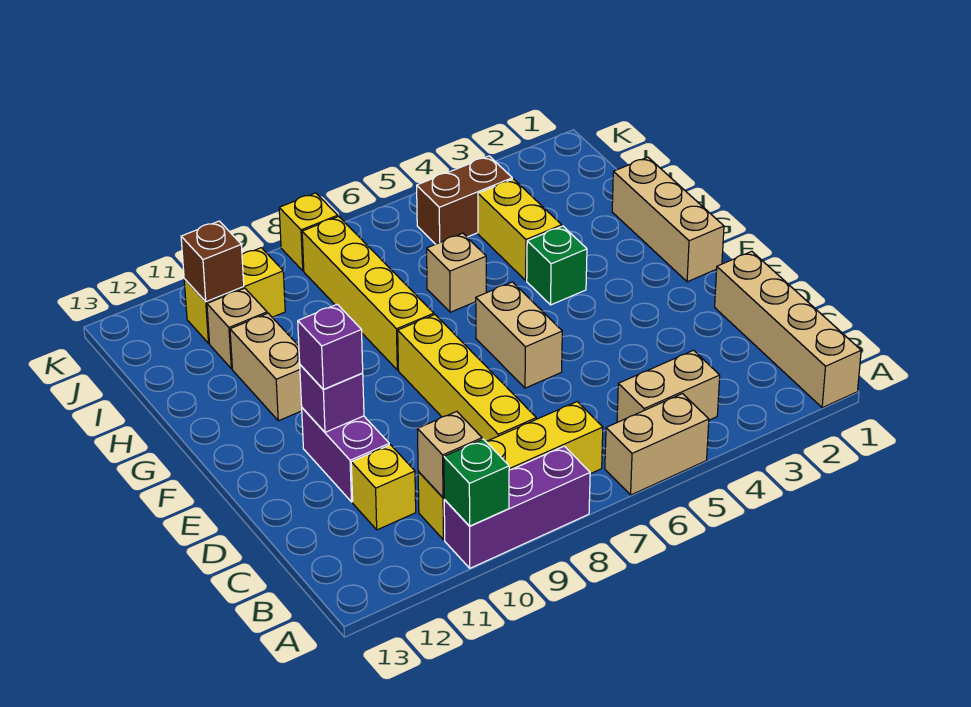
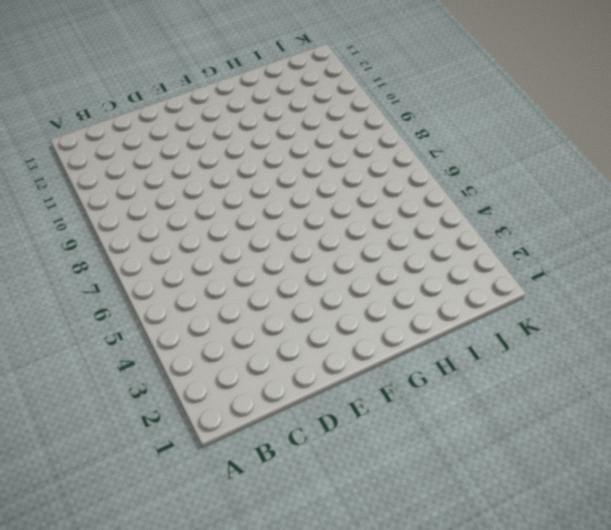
none -> tan brick A1:D1 level 1
none -> tan brick A5:A6 level 1
none -> purple brick A8:A10 level 1

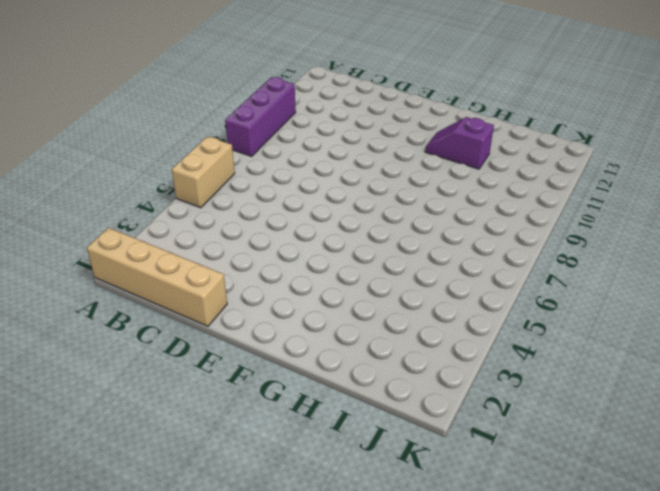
purple slope G11:H11 level 1 top H -> tan brick G11:H11 level 1
none -> tan brick B4:B5 level 1
none -> yellow brick B7:B10 level 1
none -> yellow brick C8:F8 level 1

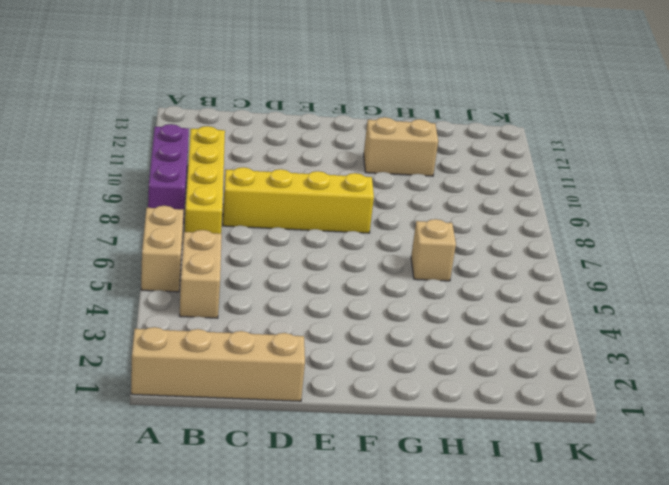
none -> yellow brick C11 level 1
none -> purple brick D11:E11 level 1
none -> tan brick E6:F6 level 1

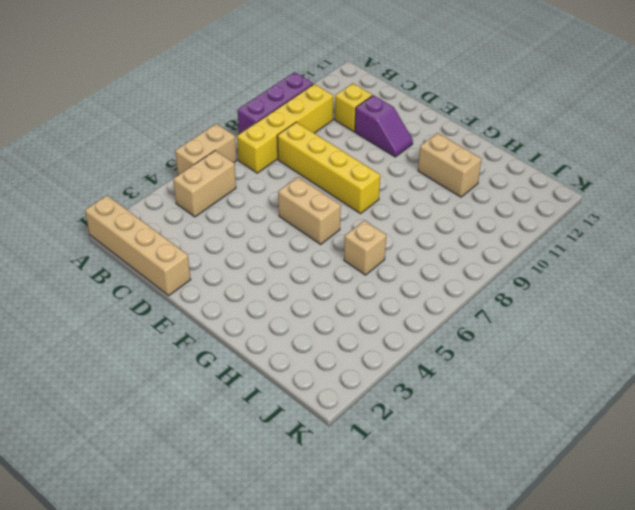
purple slope D11:E11 level 1 top D -> purple brick D11:E11 level 1
none -> tan brick F1:H1 level 1
none -> green brick G4 level 1
none -> yellow brick G8:J8 level 1

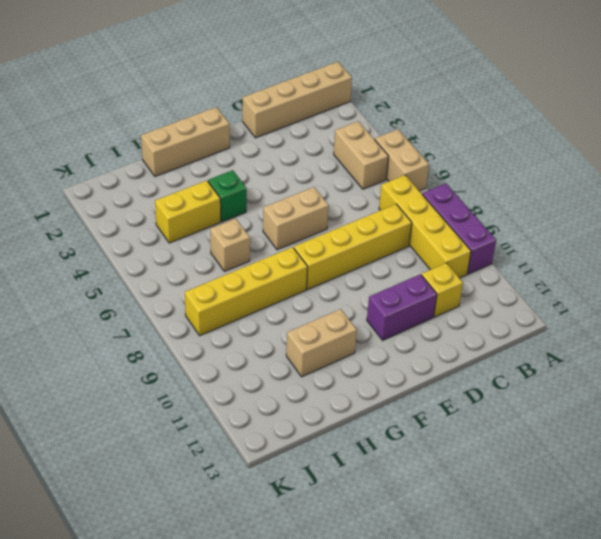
none -> tan brick I11 level 1
none -> brown brick J4:J5 level 1
none -> yellow brick J10:J11 level 1

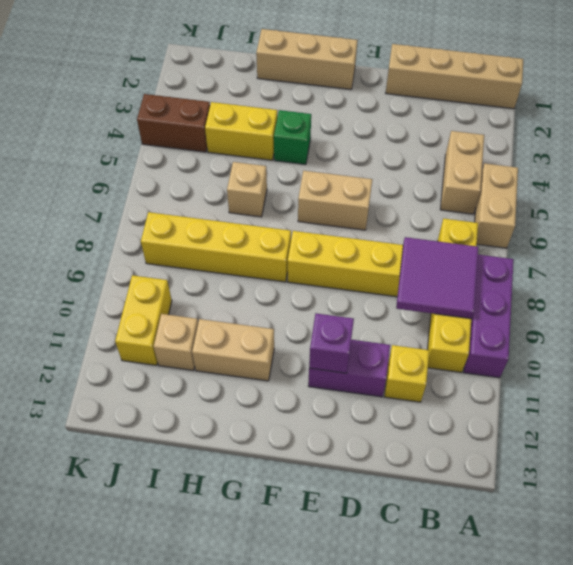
purple tile B8:C9 level 2 -> none
brown brick J4:K4 level 1 -> brown brick J4:J5 level 1
none -> yellow brick K8 level 1
none -> green brick A10 level 2
none -> tan brick B10 level 2

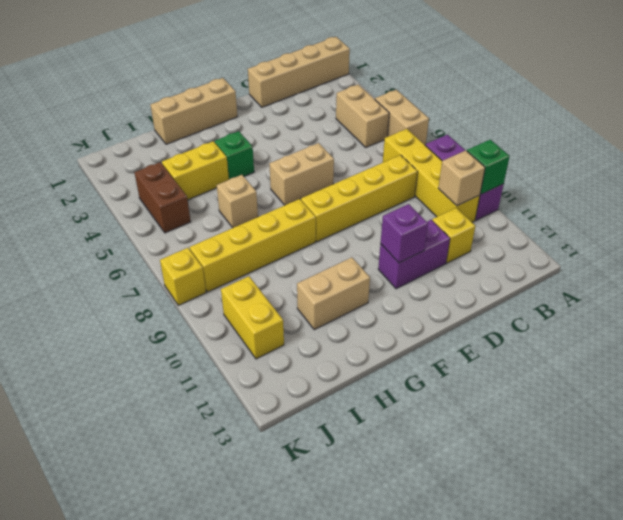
none -> tan brick I11 level 1
none -> brown brick J11 level 2
none -> purple brick E11 level 3

